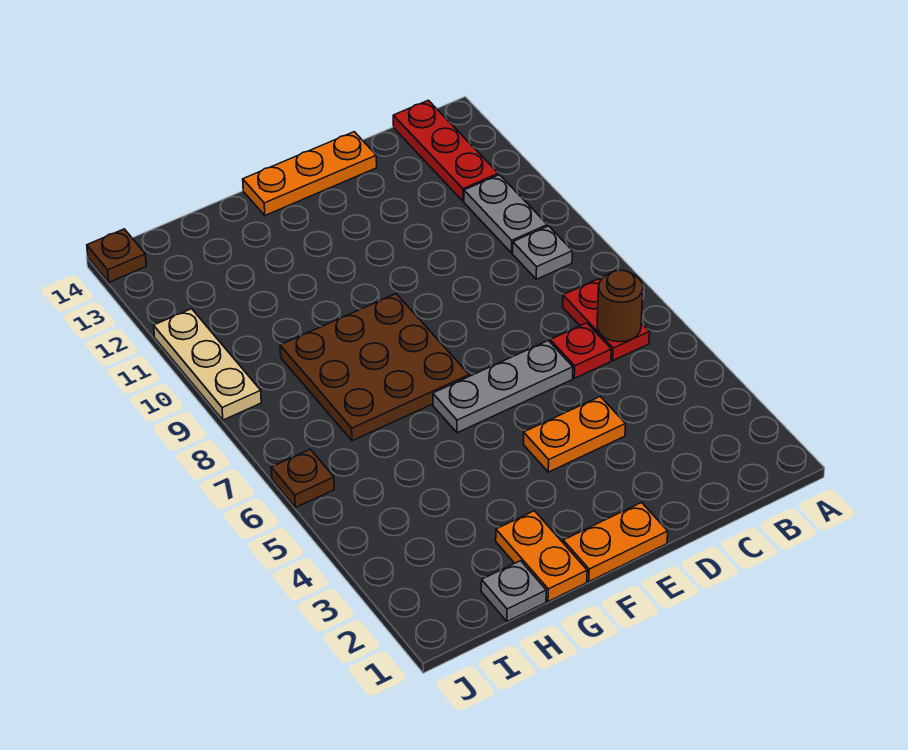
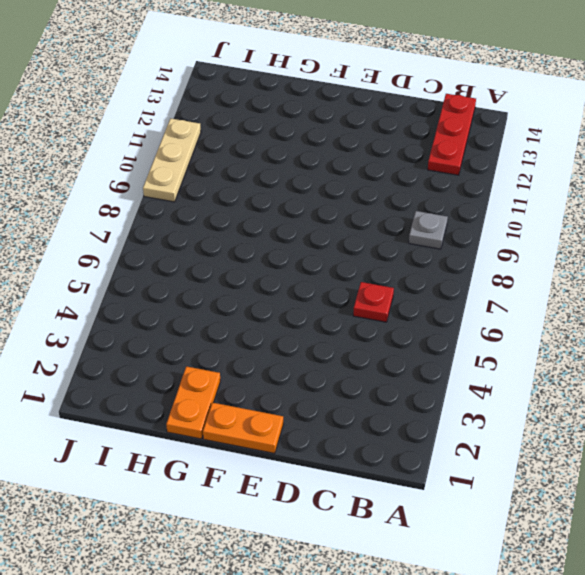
none -> red plate B6:B7 level 1
none -> grey plate B10:B11 level 1
none -> orange plate D4:E4 level 1

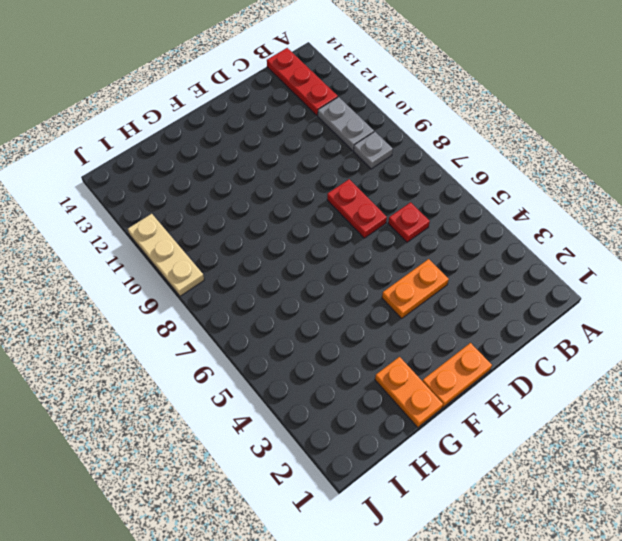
red plate D7:D8 level 1 -> red plate B6:B7 level 1
none -> grey plate D6:F6 level 1
none -> orange plate D14:F14 level 1
none -> brown plate F7:H9 level 1

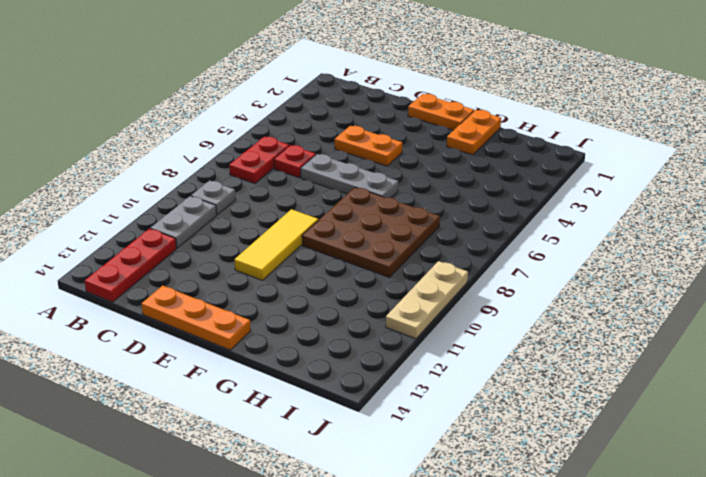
yellow tile E9:E11 level 1 -> none
none -> grey plate H1 level 1
none -> brown plate J6 level 1
none -> brown plate J14 level 1

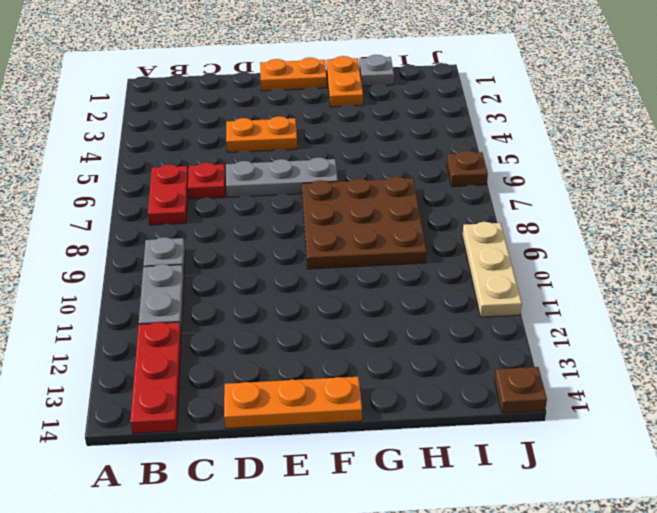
none -> brown round brick B6 level 2

